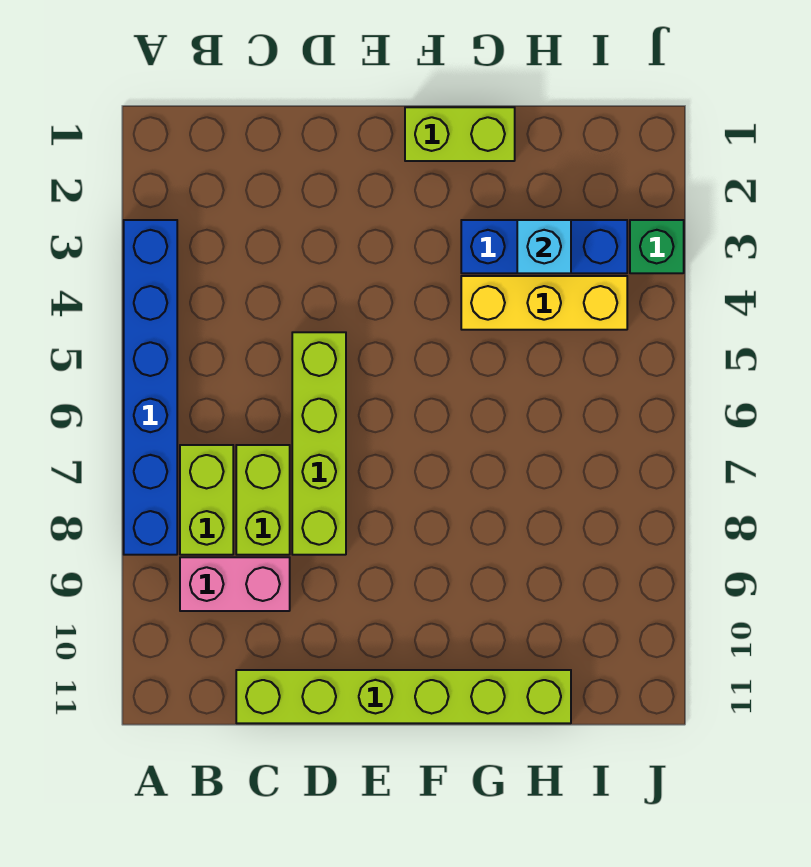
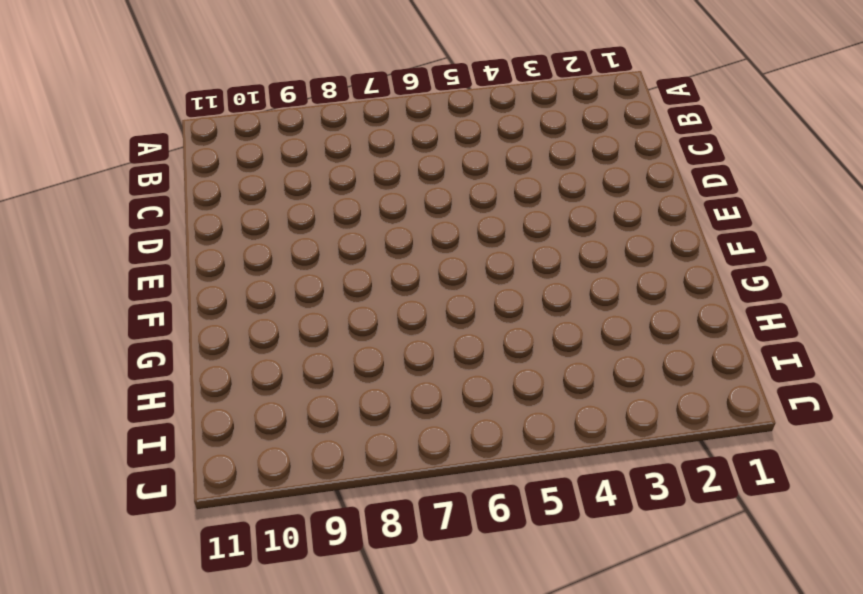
none -> blue brick A3:A8 level 1
none -> lime brick B7:B8 level 1

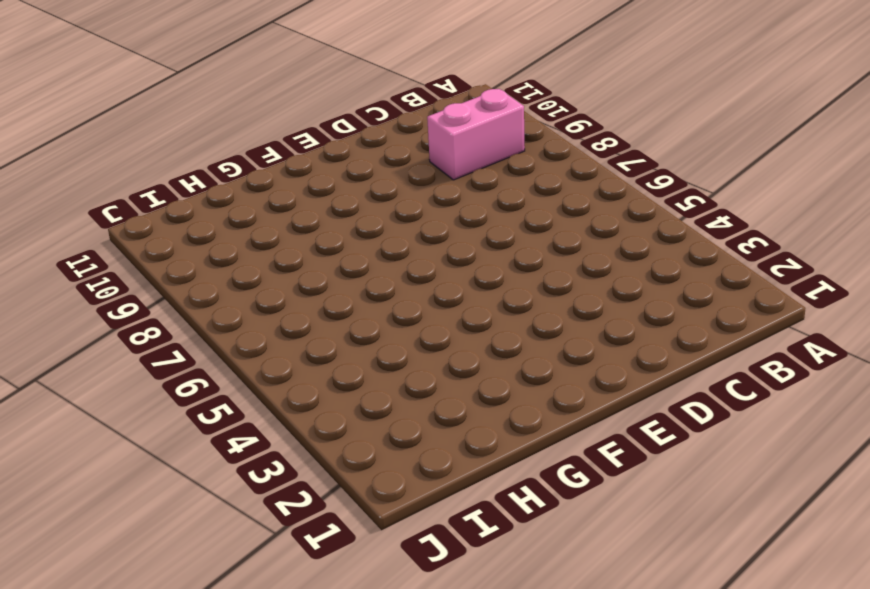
none -> blue brick A3:A8 level 1
none -> lime brick B7:B8 level 1

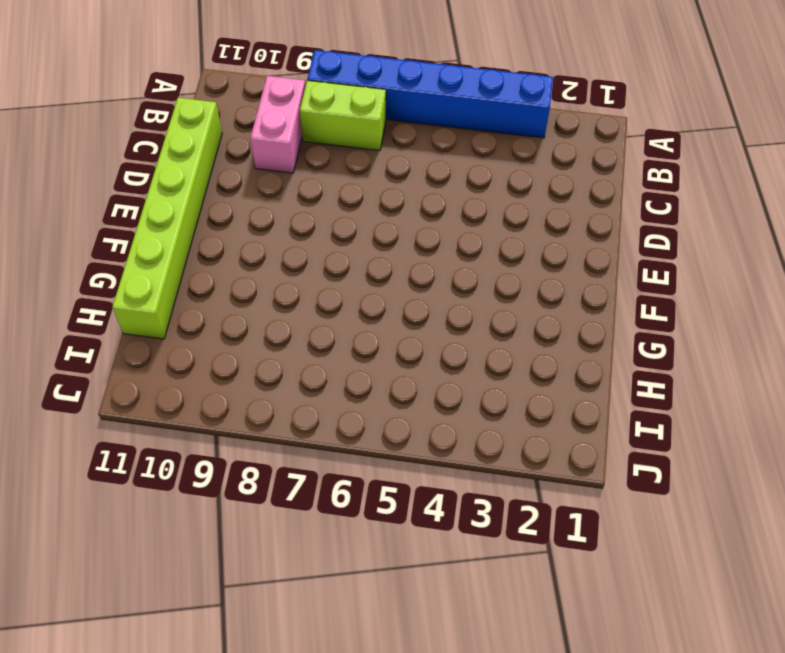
none -> lime brick C7:C8 level 1
none -> lime brick D5:D8 level 1

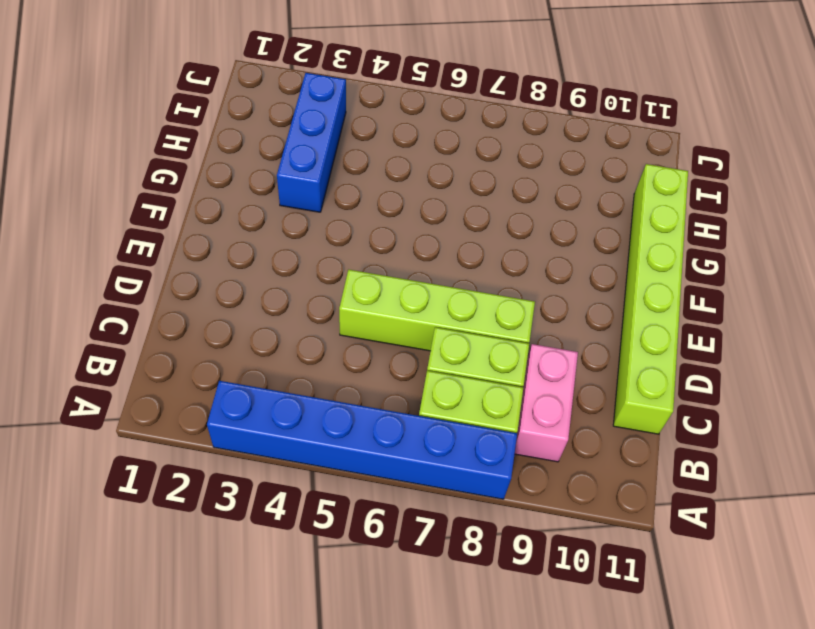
none -> lime brick F1:G1 level 1
none -> yellow brick G4:I4 level 1

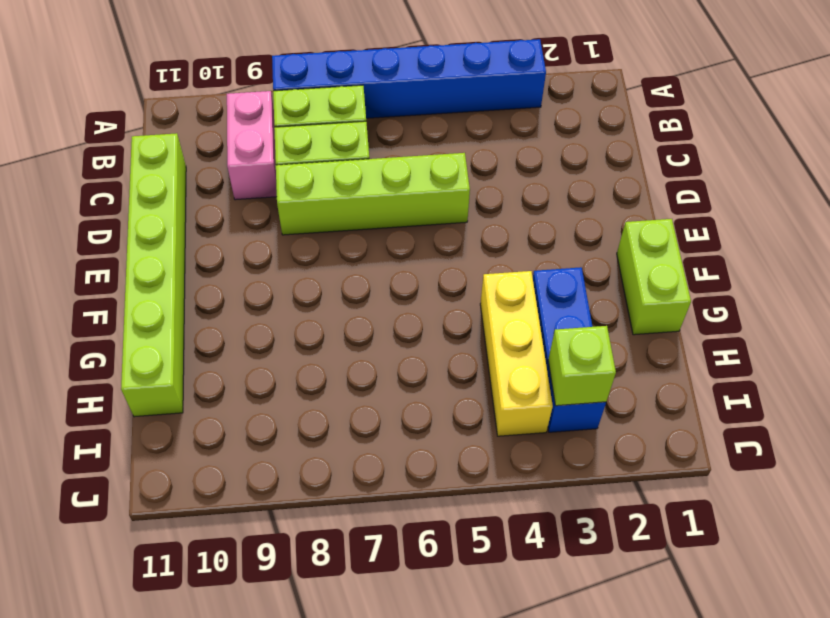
lime brick I3 level 2 -> none
none -> green brick J3 level 1
none -> cyan brick H3 level 2

